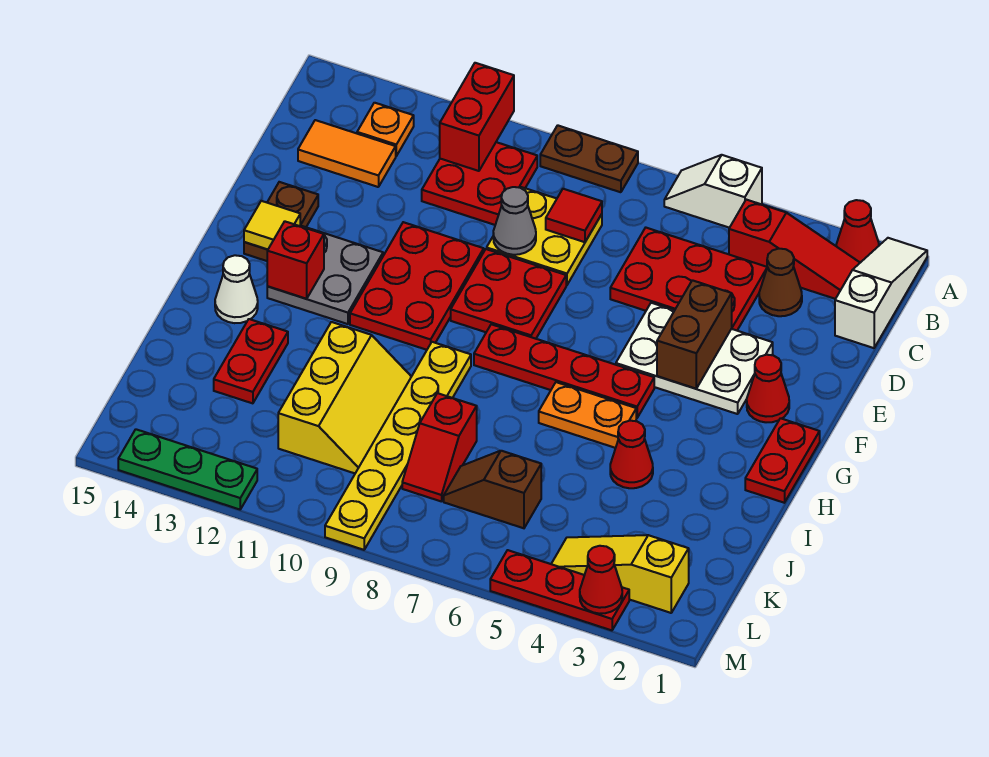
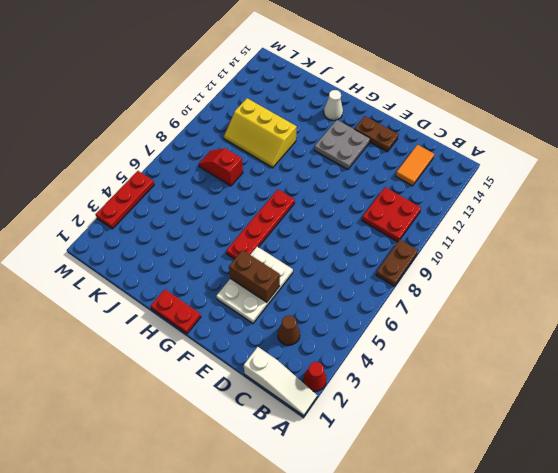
none -> white slope A5:A6 level 1 top 5
none -> red slope B2:B4 level 1 top 4
none -> orange plate B13 level 1
none -> red plate C4:D6 level 1

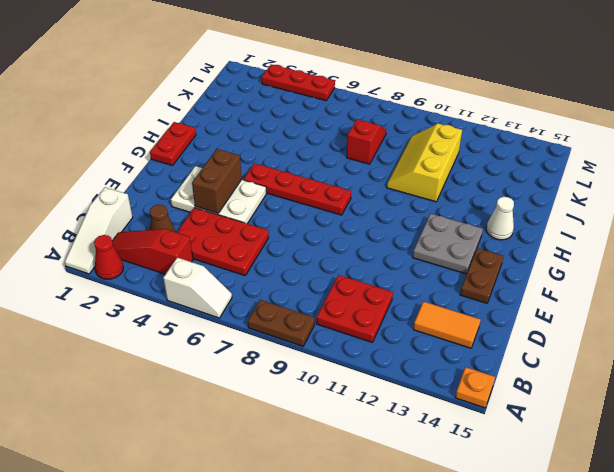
orange plate A15 level 1 -> orange plate B13 level 1
none -> yellow plate C8:D9 level 1
none -> red plate E8:F9 level 1
none -> red plate E10:G11 level 1
none -> red cone F2 level 1

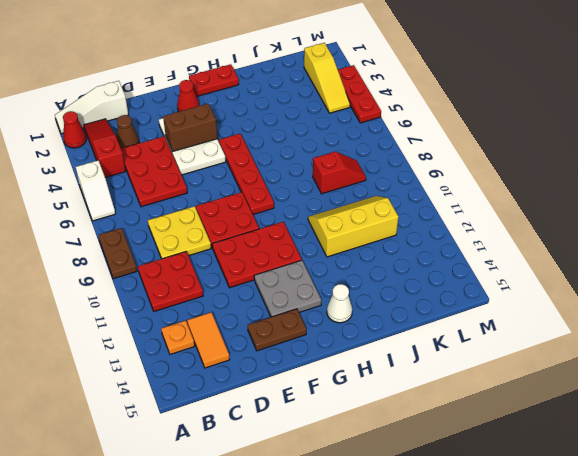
none -> orange plate H5:H6 level 1
none -> yellow plate H9:M9 level 1
none -> red cone I4 level 1
none -> red plate I13:J13 level 1

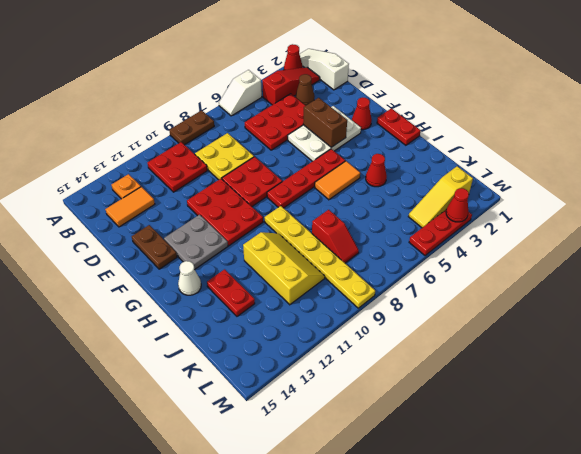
orange tile H5:H6 level 1 -> orange plate H5:H6 level 1
none -> brown slope K6:K7 level 1 top 6
none -> green plate M12:M14 level 1
none -> red brick A11:B11 level 2
none -> red tile C8 level 2

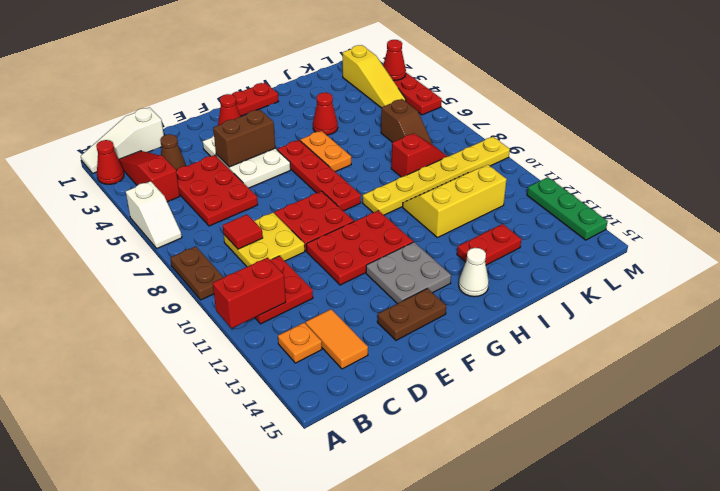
none -> grey cone D9 level 2
none -> yellow tile F14 level 2
none -> red brick G13 level 2

